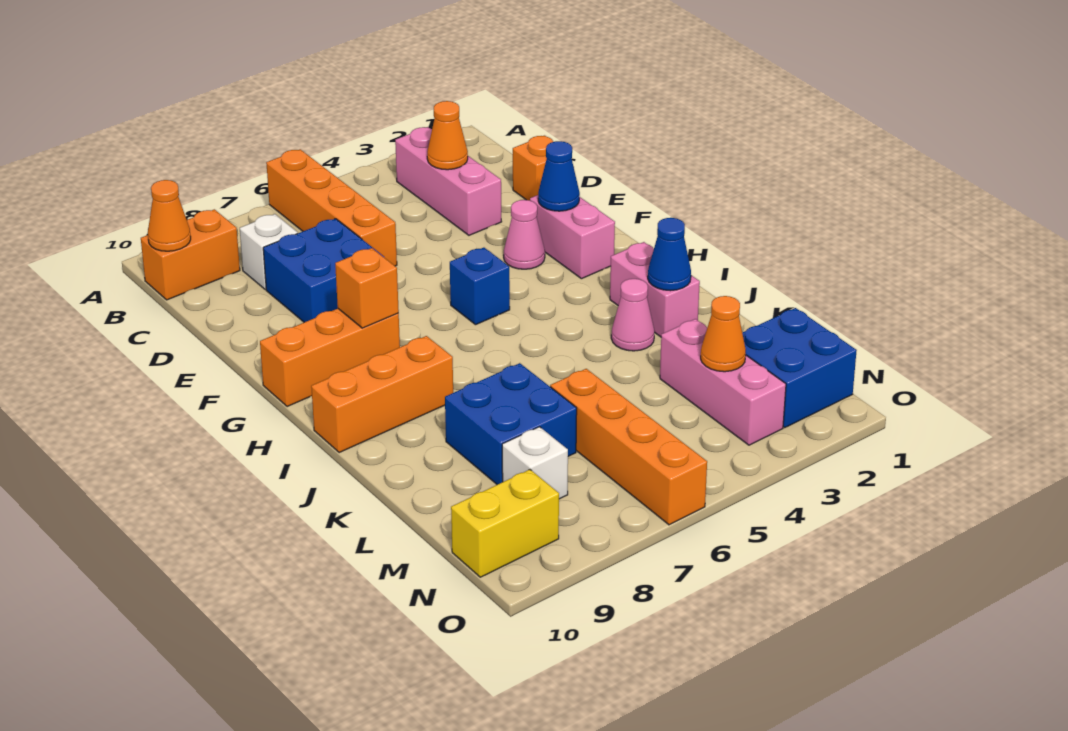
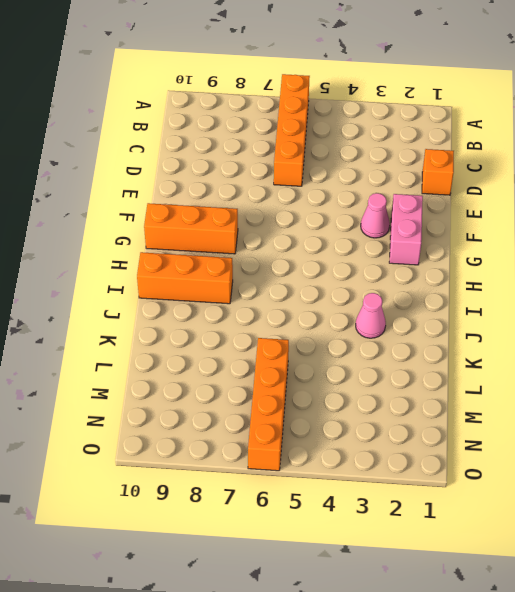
none -> pink brick B3:D3 level 1
none -> orange brick B9:B10 level 1
none -> white brick C8 level 1

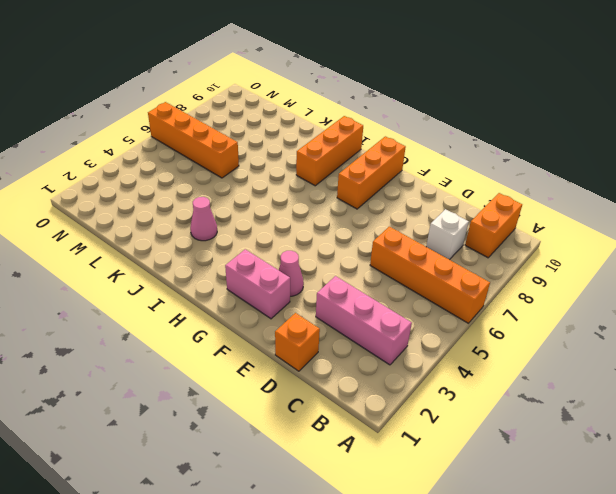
none -> blue brick D7:E8 level 1
none -> blue brick G5 level 1
none -> pink brick I2:J2 level 1

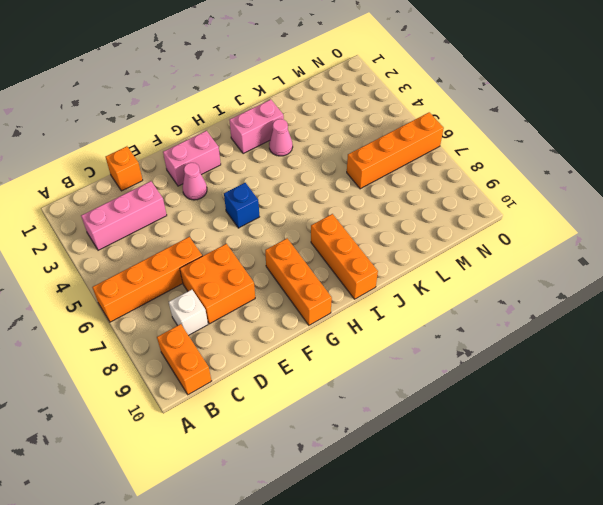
orange brick D7:E8 level 1 -> blue brick D7:E8 level 1
none -> blue brick K7:L8 level 1
none -> pink brick L3:N3 level 1
none -> blue brick M1:N2 level 1

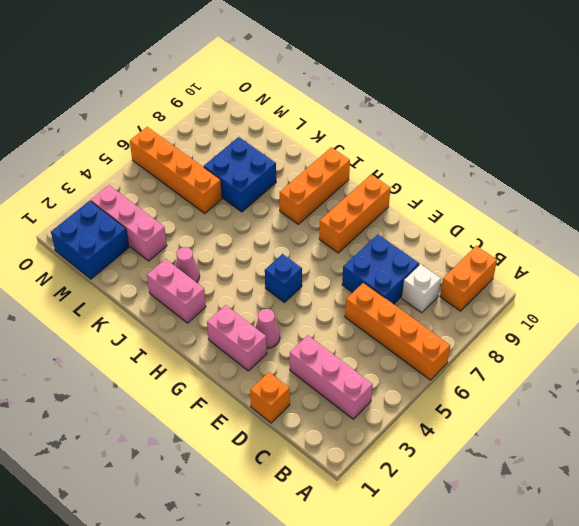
none -> white brick M8 level 1
none -> yellow brick N9:N10 level 1
none -> orange cone B10 level 2

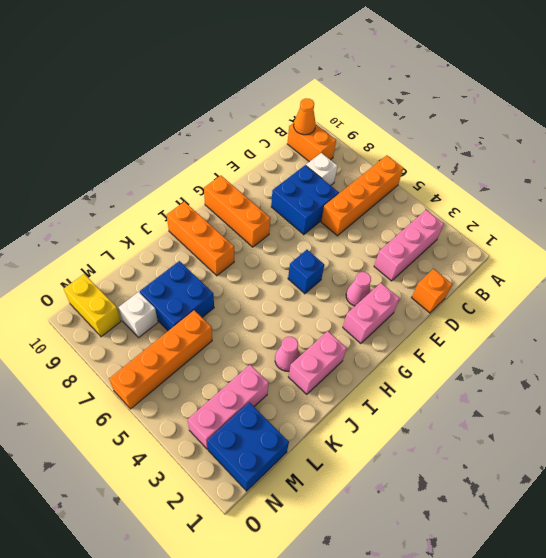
none -> orange cone C3 level 2
none -> blue cone F2 level 2
none -> orange brick G8 level 2

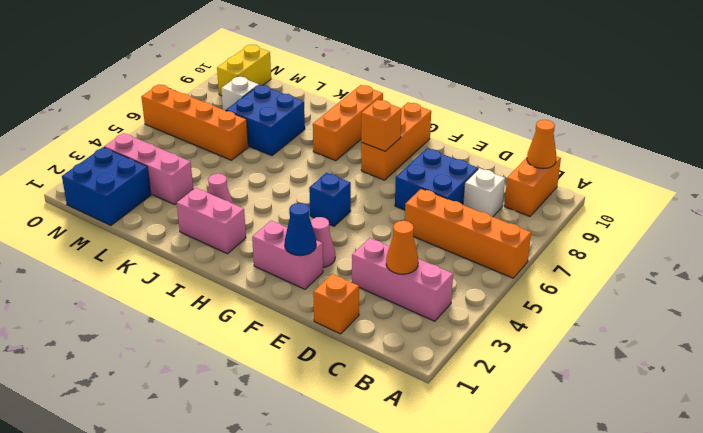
none -> blue cone J2 level 2
none -> orange cone M3 level 2

